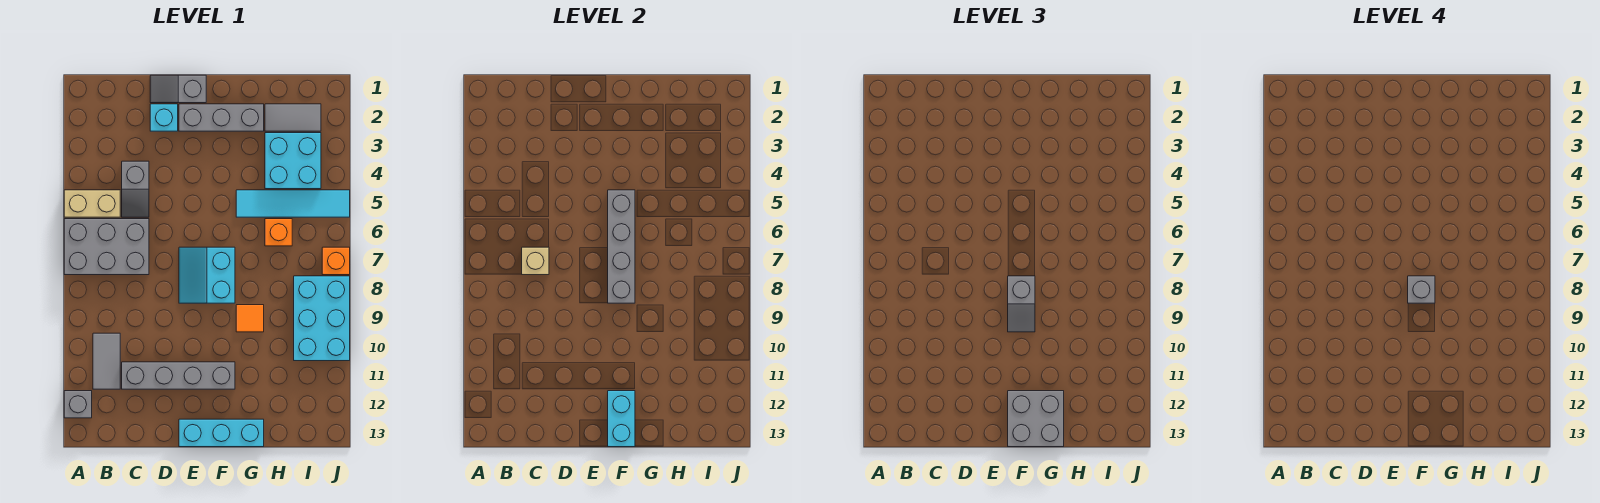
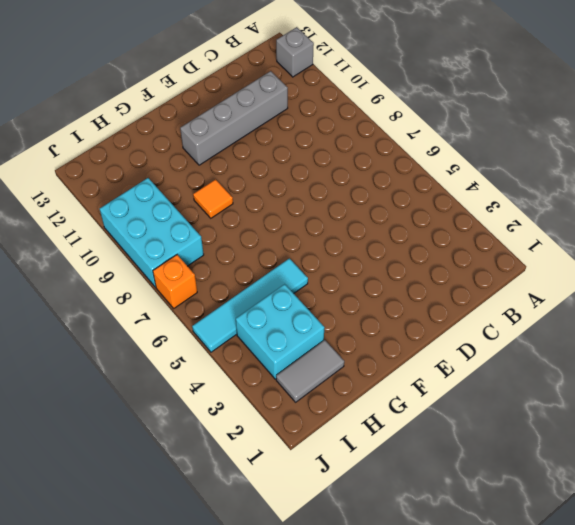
none -> tan brick A5:B5 level 1
none -> grey brick A6:C7 level 1
none -> grey tile B10:B11 level 1

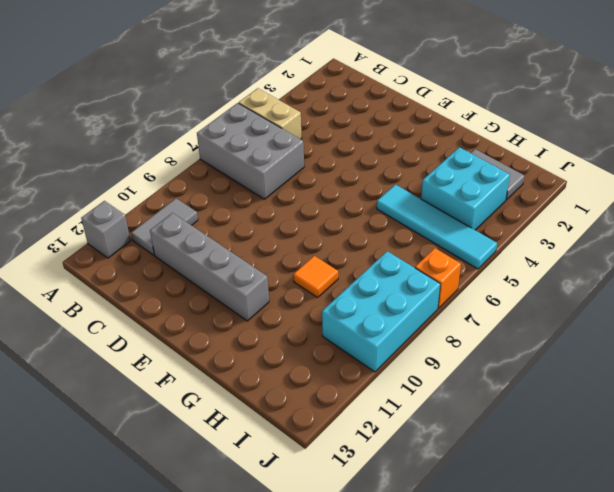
none -> grey slope C4:C5 level 1 top 4
none -> grey slope D1:E1 level 1 top E
none -> cyan brick D2 level 1

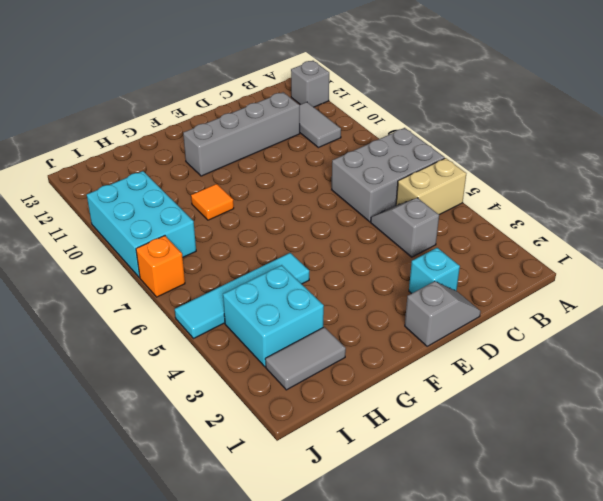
none -> grey brick E2:G2 level 1
none -> cyan slope E7:F8 level 1 top F
none -> cyan brick E13:G13 level 1

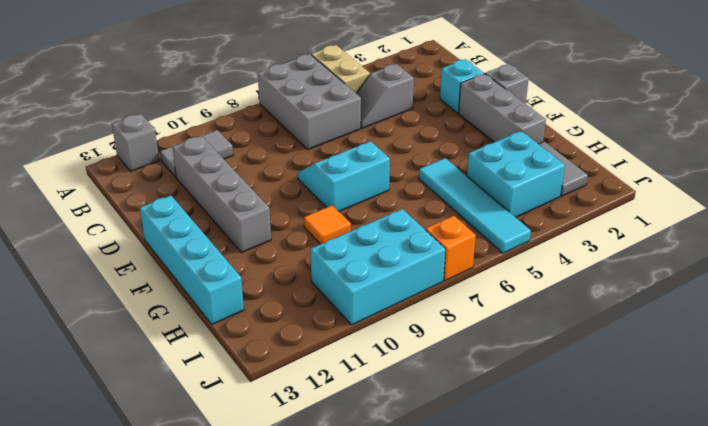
cyan brick E13:H13 level 1 -> cyan brick E13:G13 level 1
none -> orange brick H6 level 1
none -> tan brick C7 level 2
none -> grey brick F5:F8 level 2

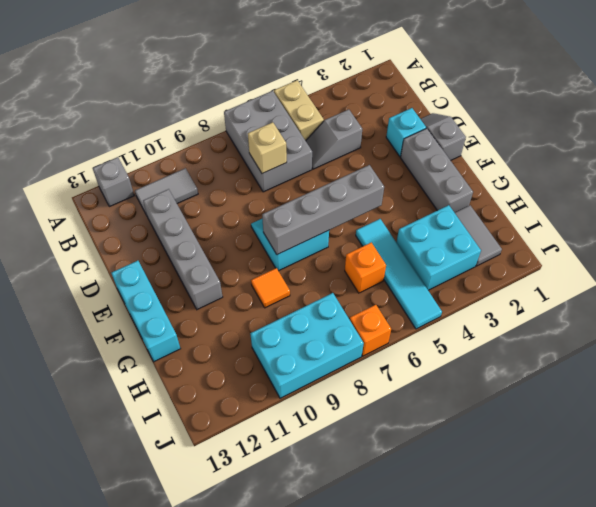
none -> cyan brick F12:F13 level 2
none -> grey slope F8:F9 level 3 top 8
none -> grey brick F12:G13 level 3

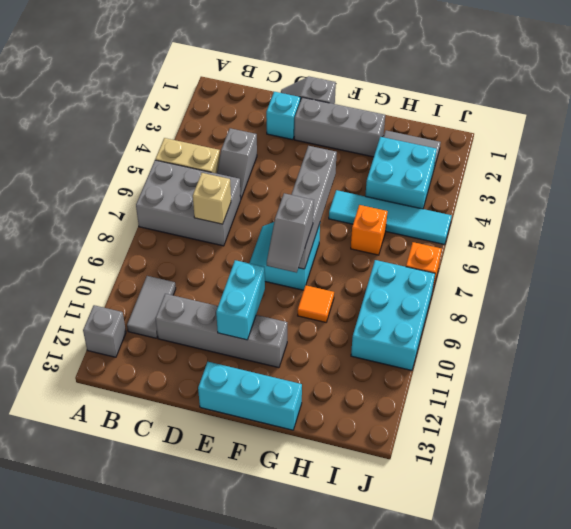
cyan brick E10:E11 level 2 -> cyan brick F12:F13 level 2
none -> grey brick F12:G13 level 3
none -> grey brick F8 level 4

